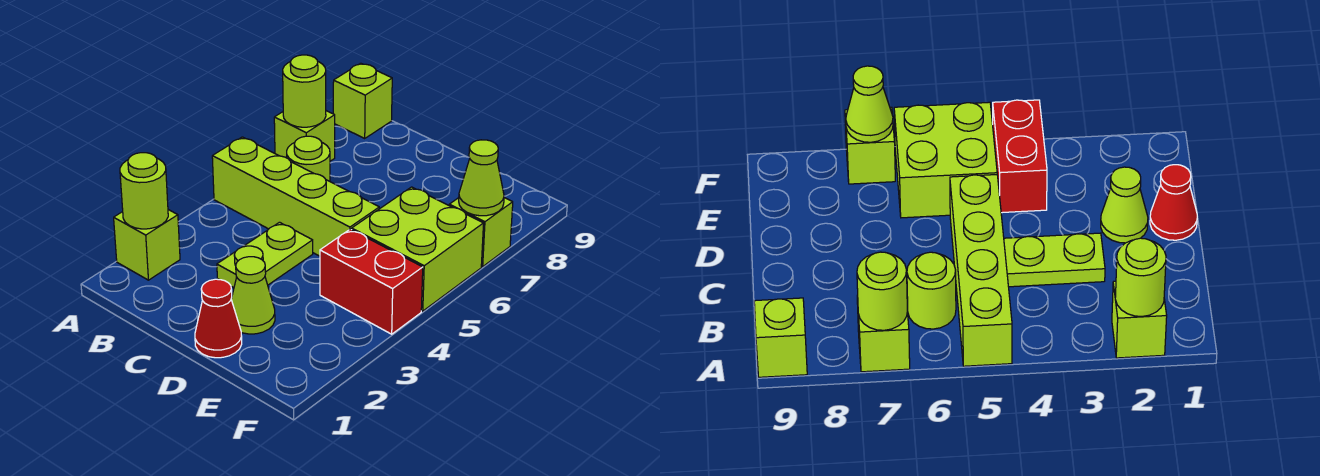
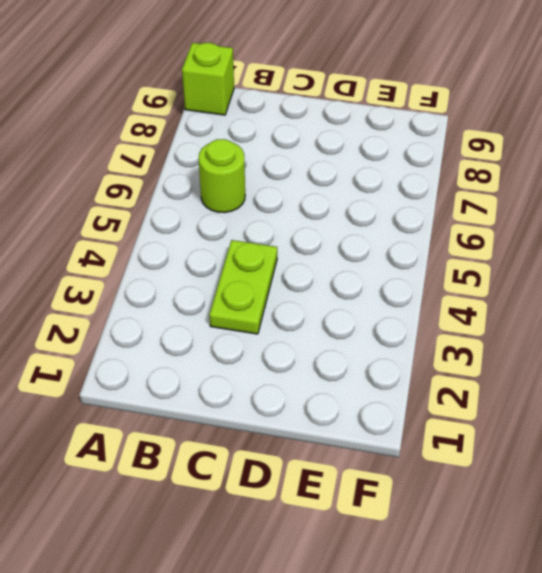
none -> lime brick A2 level 1
none -> lime brick A5:D5 level 1
none -> lime brick A7 level 1

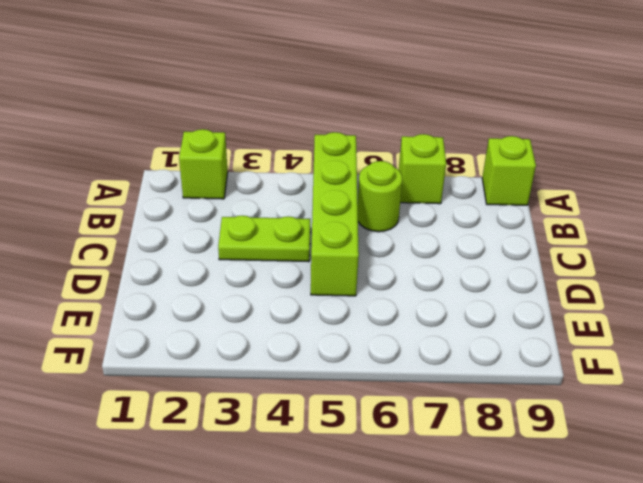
none -> red cone D1 level 1
none -> lime cone D2 level 1
none -> red brick E4:F4 level 1

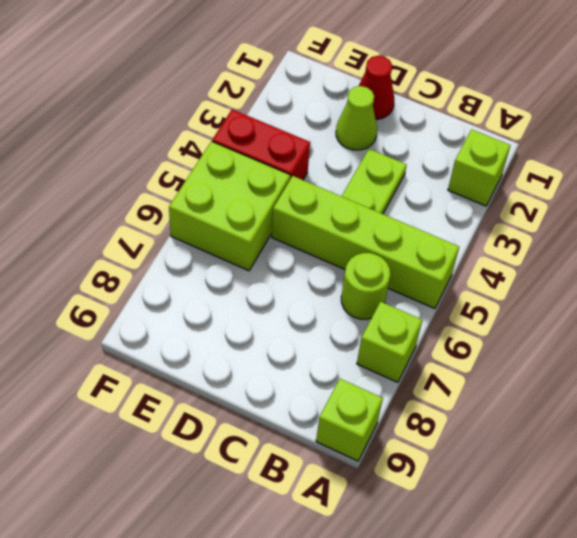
none -> lime brick F7 level 1
none -> lime round brick A2 level 2
none -> lime round brick A7 level 2

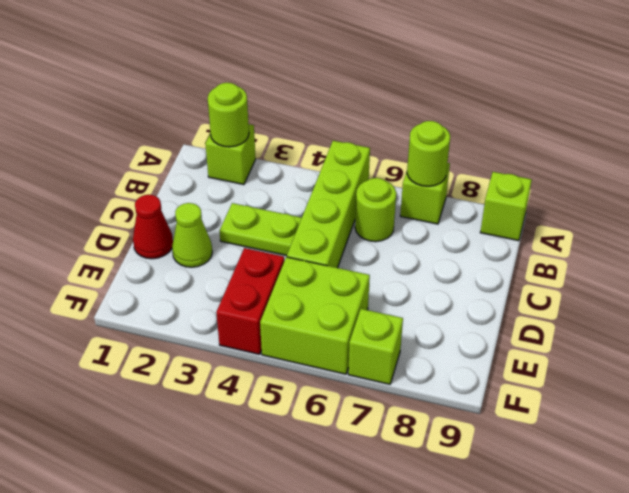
none -> lime cone F7 level 2

